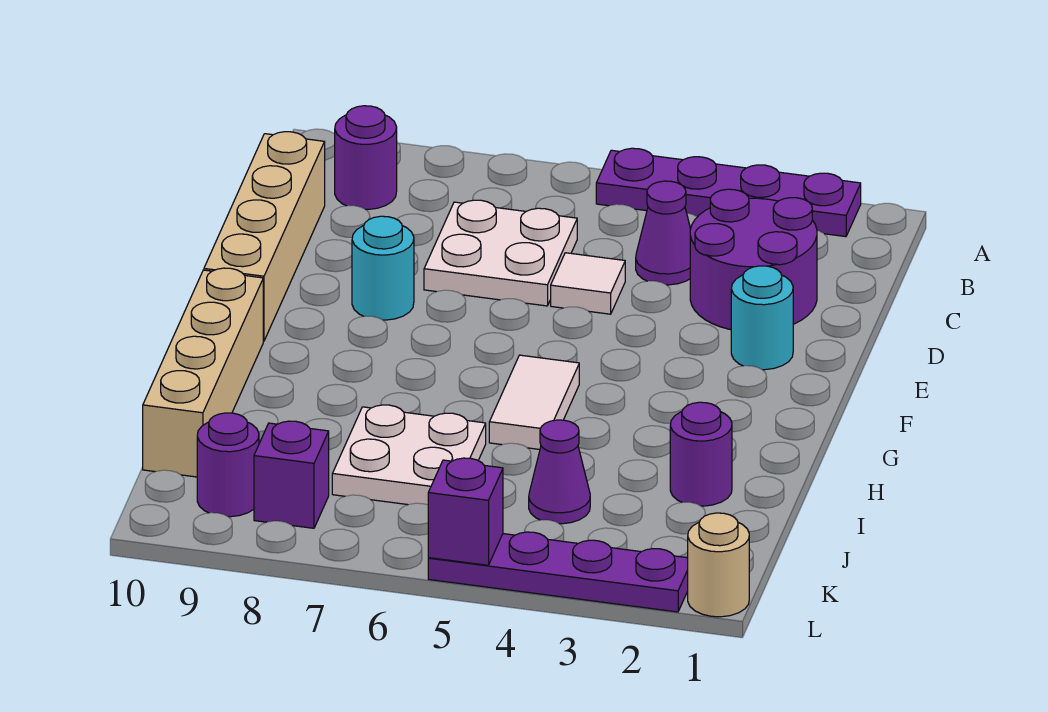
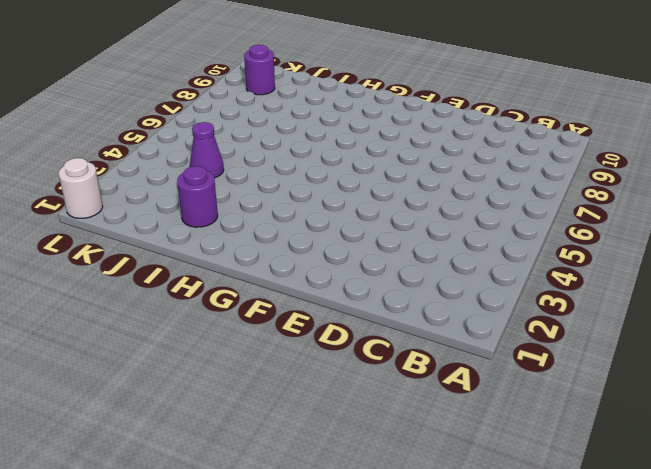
white round brick L1 level 1 -> tan round brick L1 level 1
none -> purple plate A2:A5 level 1
none -> purple round brick B9 level 1
none -> purple round brick C2:D3 level 1

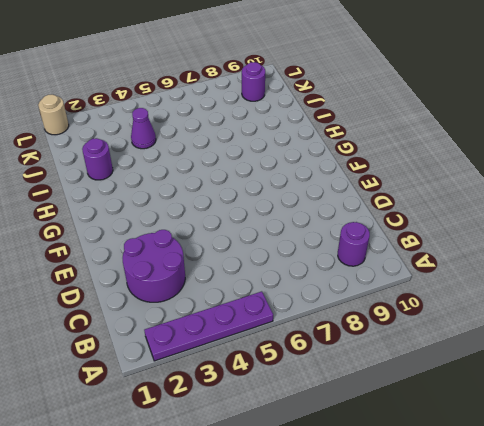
none -> purple cone C4 level 1
none -> white plate C6:D7 level 1
none -> tan brick C10:F10 level 1

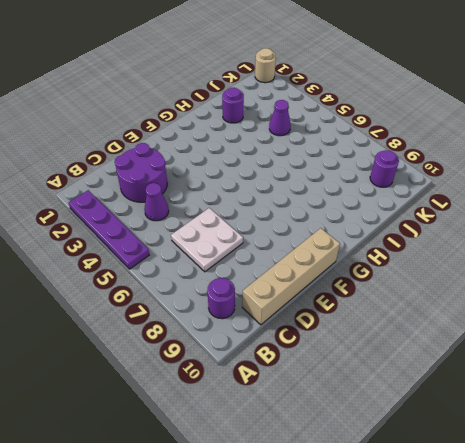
none -> white tile D5 level 1
none -> cyan round brick E2 level 1
none -> cyan round brick E8 level 1

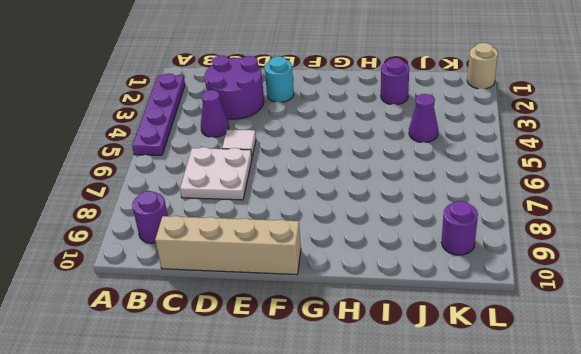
none -> cyan round brick E8 level 1
none -> white tile G5:H5 level 1
none -> tan brick G10:J10 level 1

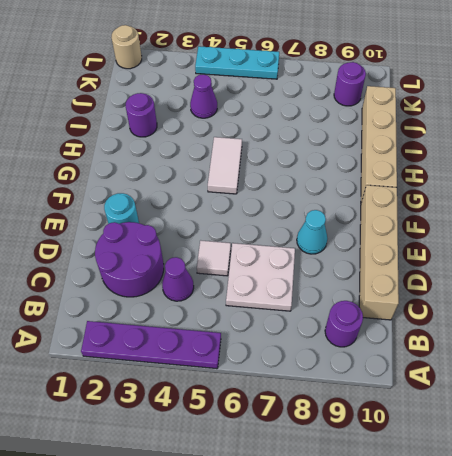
cyan cone E8 level 1 -> cyan round brick E8 level 1
cyan plate L4:L6 level 1 -> purple plate L2:L5 level 1
none -> white plate I6:J7 level 1
none -> purple brick K8 level 1
none -> purple brick L5 level 2

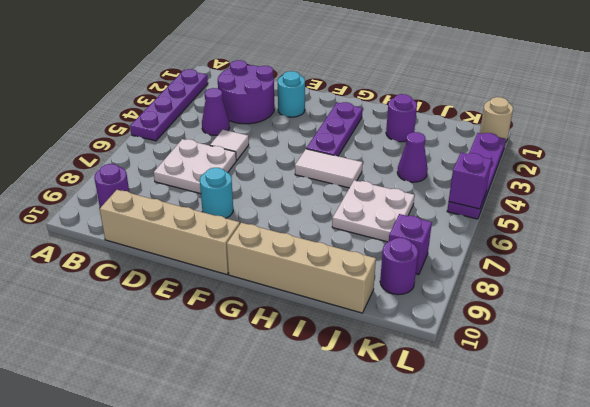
purple plate G2:G4 level 1 -> none

